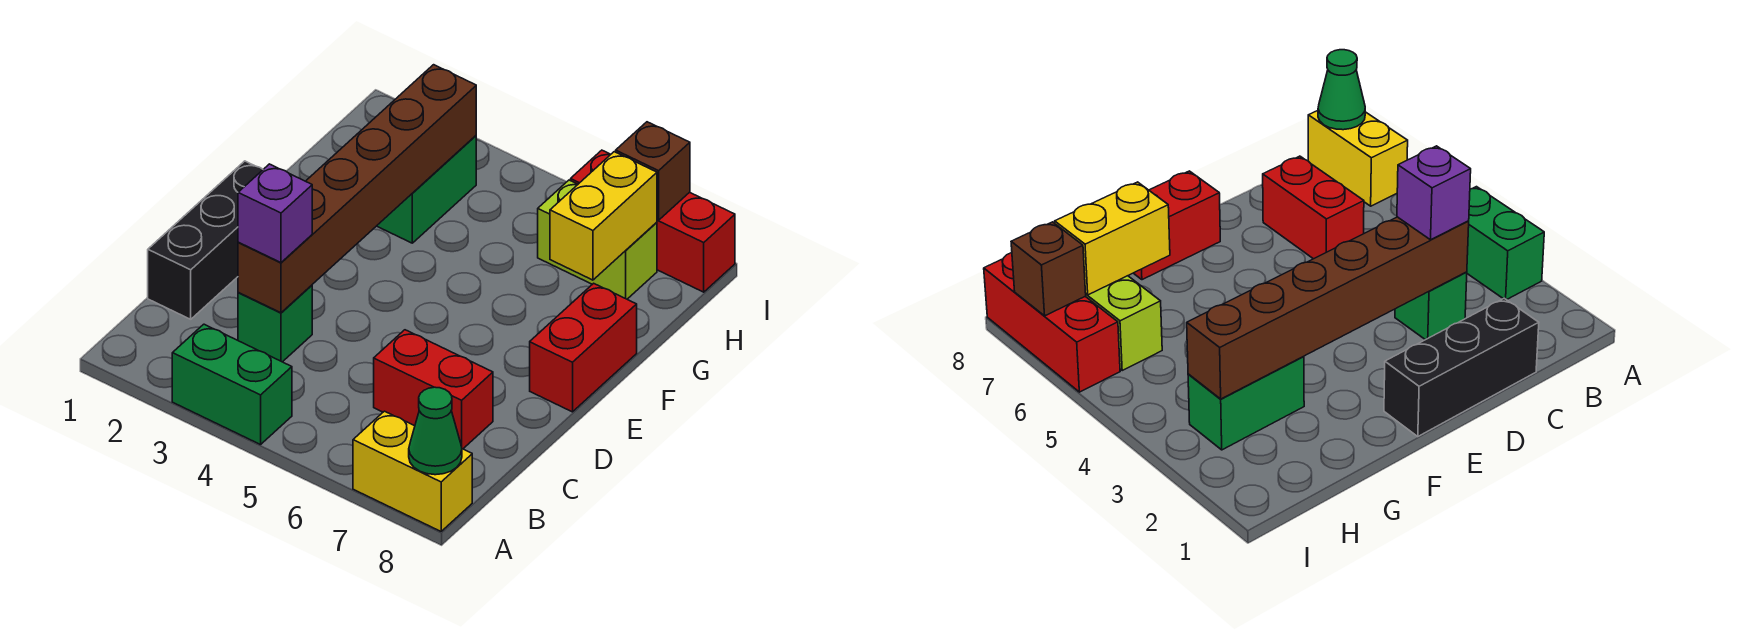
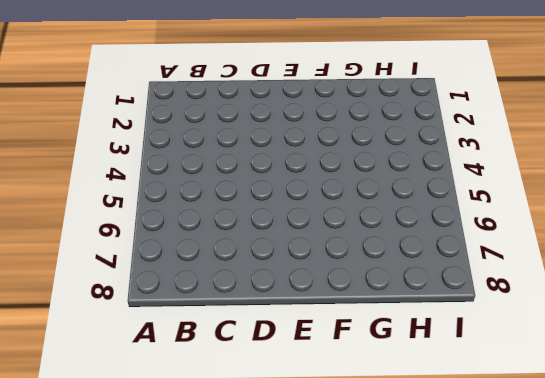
none -> green brick A3:A4 level 1
none -> yellow brick A7:A8 level 1
none -> black brick C1:E1 level 1

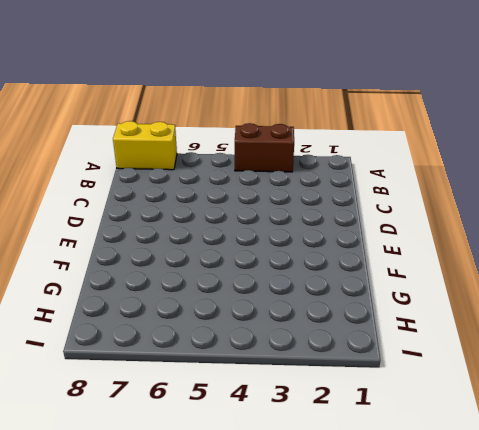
brown brick A3:A4 level 1 -> green brick A3:A4 level 1
none -> black brick C1:E1 level 1
none -> green brick C3 level 1
none -> red brick C6:C7 level 1

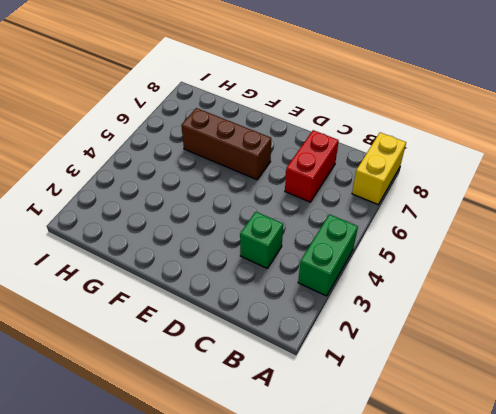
brown brick E6:G6 level 1 -> none
none -> black brick C1:E1 level 1
none -> red brick E8:F8 level 1
none -> green brick G3:H3 level 1

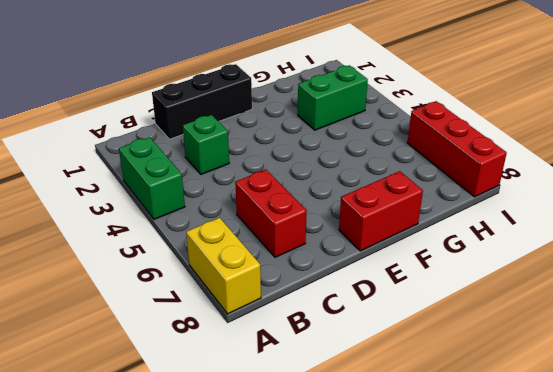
none -> lime brick H6:H7 level 1
none -> green cone A8 level 2
none -> brown brick C3:H3 level 2

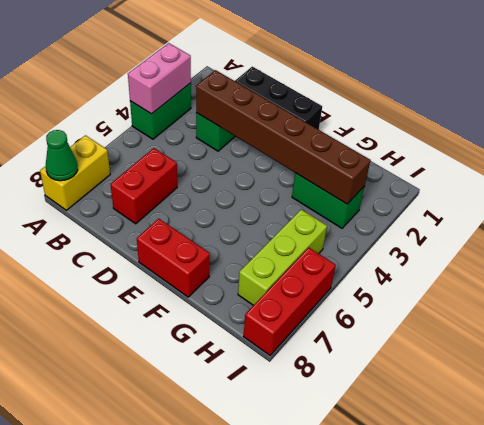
pink brick A3:A4 level 2 -> none
lime brick H5:H7 level 1 -> lime brick H6:H7 level 1
none -> yellow brick G7:H7 level 2
none -> brown brick I7 level 2
none -> purple brick C3 level 3

